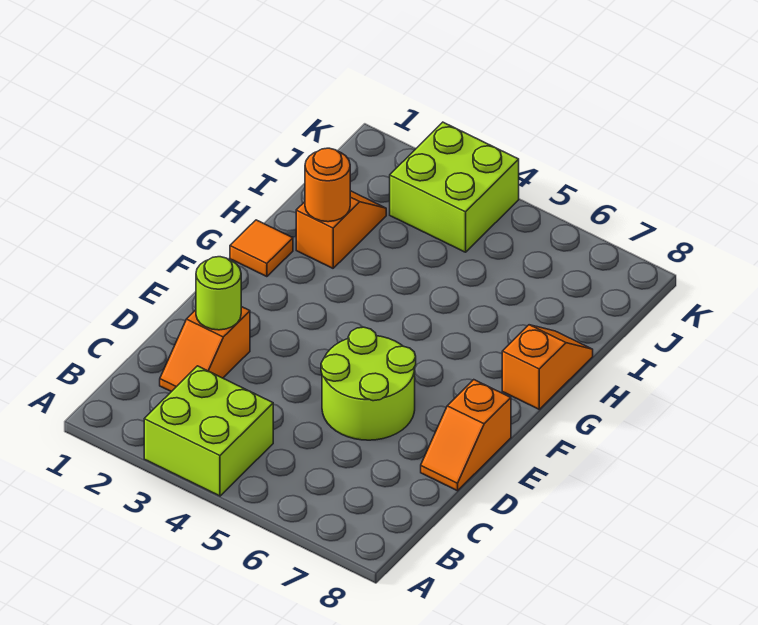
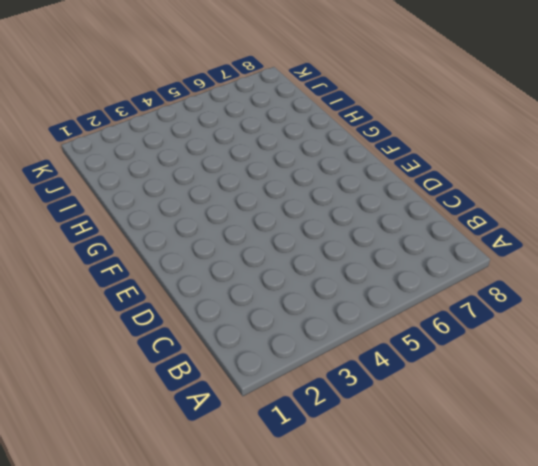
none -> lime brick A3:B4 level 1
none -> orange slope C2:D2 level 1 top D

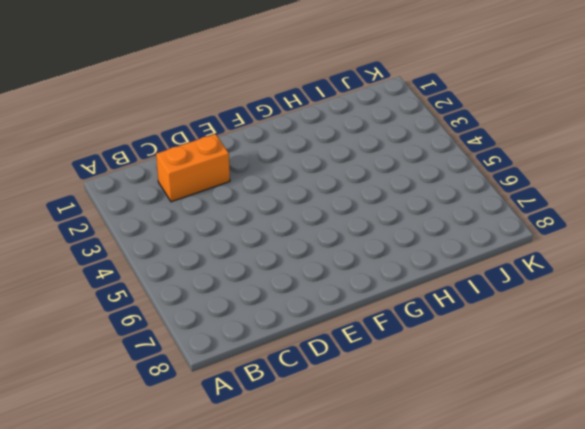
orange brick C2:D2 level 1 -> orange slope C2:D2 level 1 top D
none -> lime brick A3:B4 level 1
none -> lime round brick D5:E6 level 1

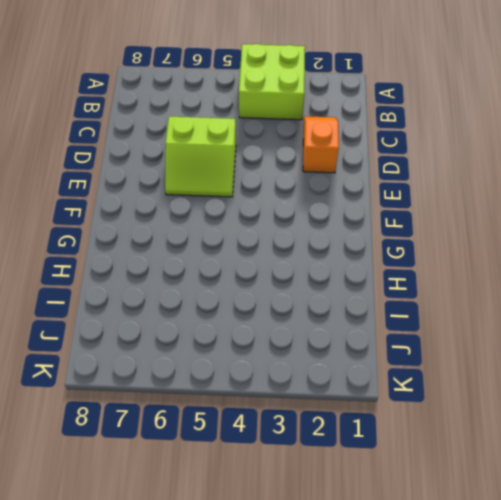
lime slope D5:E6 level 1 top D -> lime round brick D5:E6 level 1
none -> orange slope D8:E8 level 1 top E
none -> orange tile G1 level 1

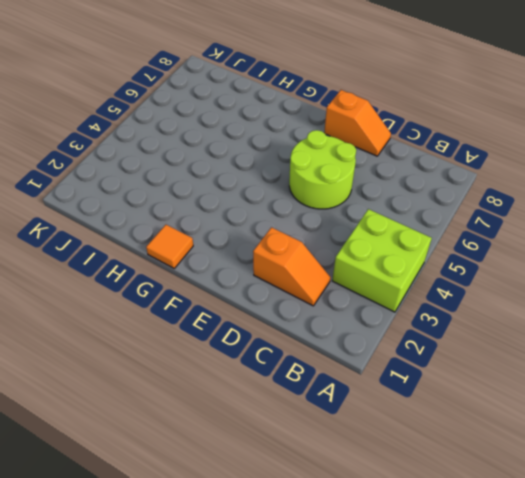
none -> orange slope G8:H8 level 1 top G
none -> orange slope H2:I2 level 1 top H

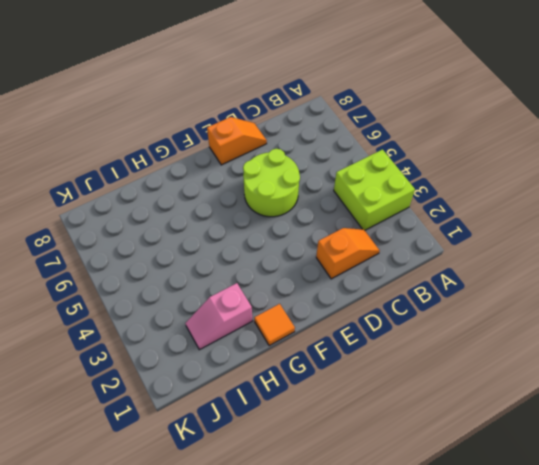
pink slope H2:I2 level 1 top H -> orange slope H2:I2 level 1 top H
none -> orange slope G8:H8 level 1 top G
none -> lime brick J3:K4 level 1

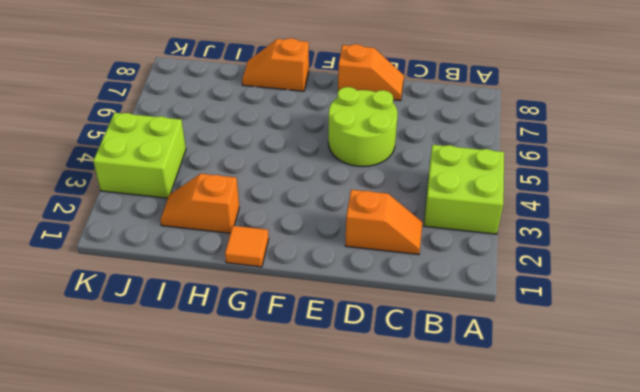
none -> lime round brick D2 level 2
none -> orange round brick H2 level 2

